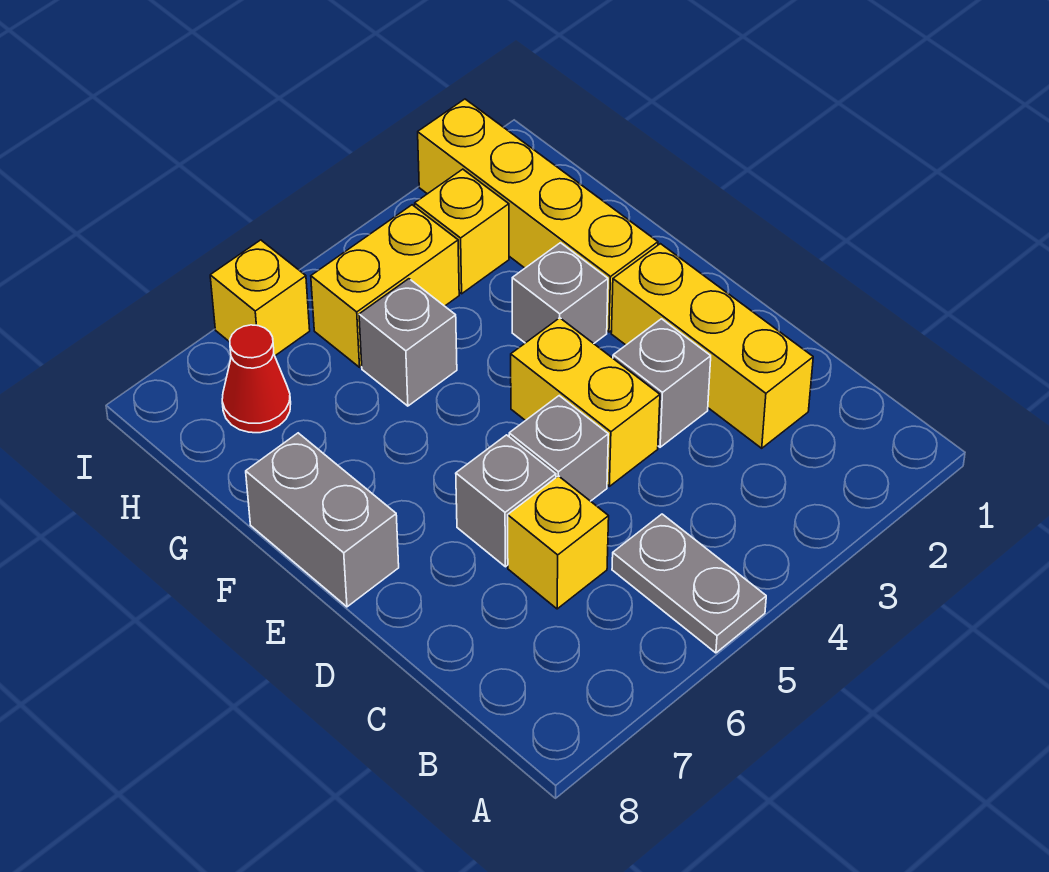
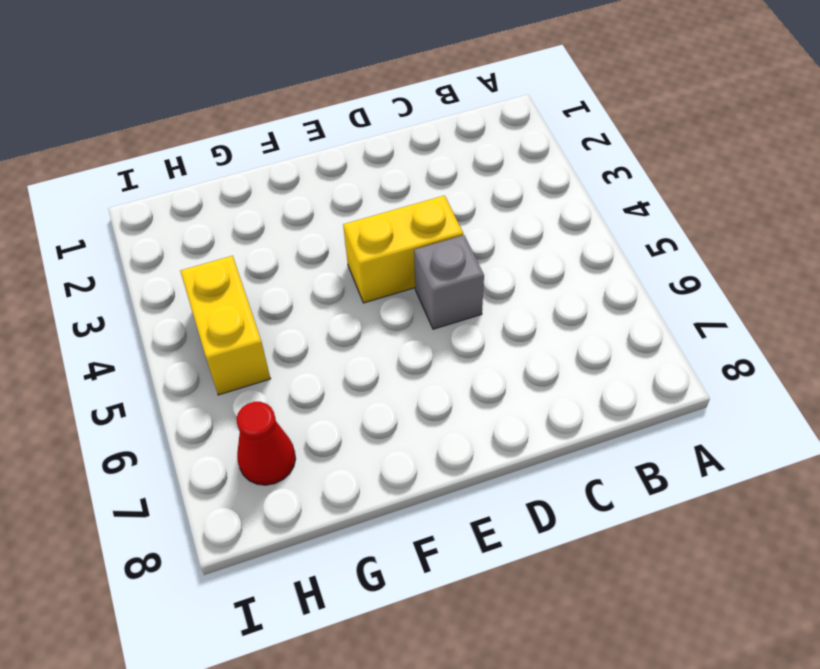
none -> grey plate A5:B5 level 1
none -> yellow brick C2:E2 level 1
none -> yellow brick C6 level 1

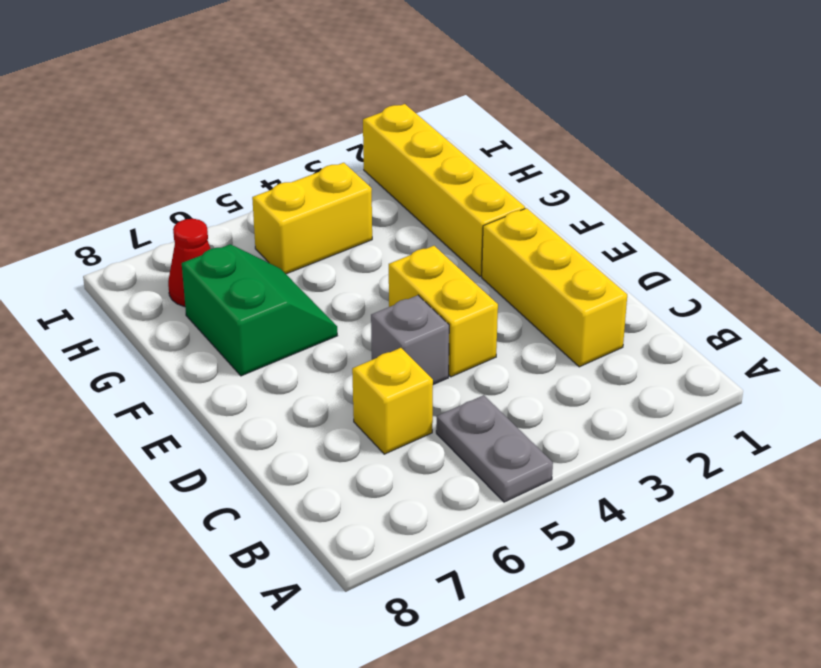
green slope F6:G7 level 1 top 7 -> none
none -> grey brick D3 level 1
none -> grey brick D6 level 1
none -> grey brick E8:F8 level 1

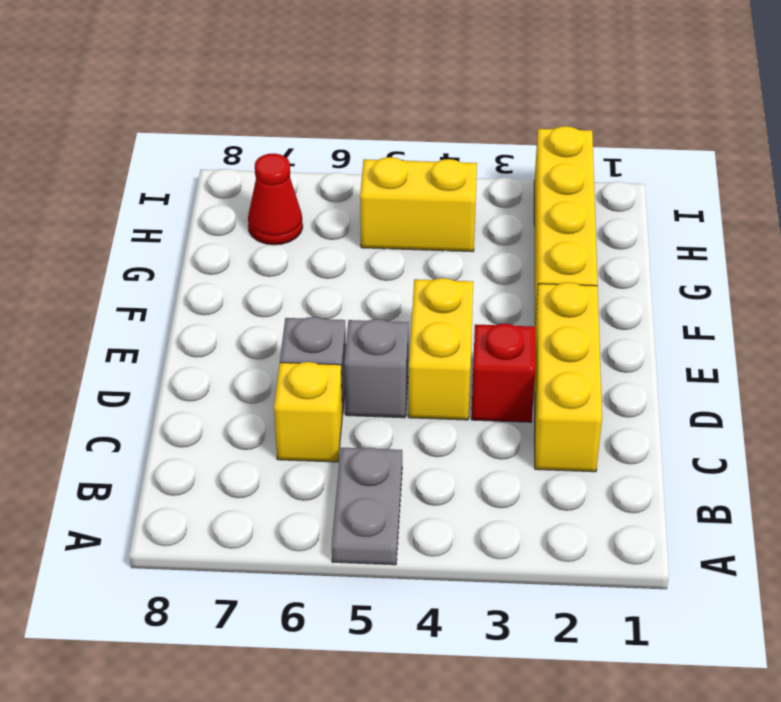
red brick D3 level 1 -> grey brick D3 level 1
none -> grey brick E8:F8 level 1
none -> grey brick F3 level 1
none -> grey brick G5 level 1

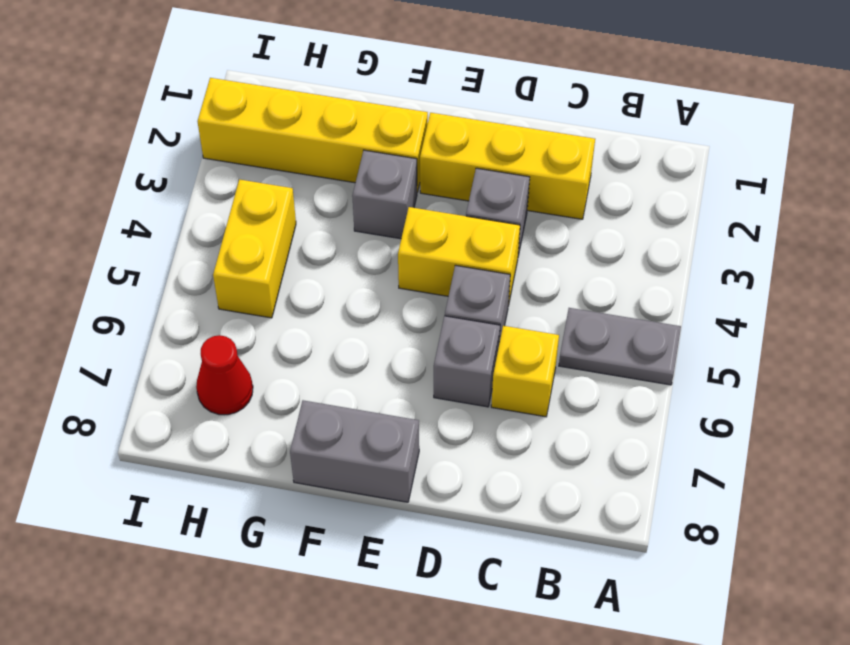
none -> grey brick G5 level 1
none -> yellow brick H3 level 1
none -> yellow brick I6 level 1

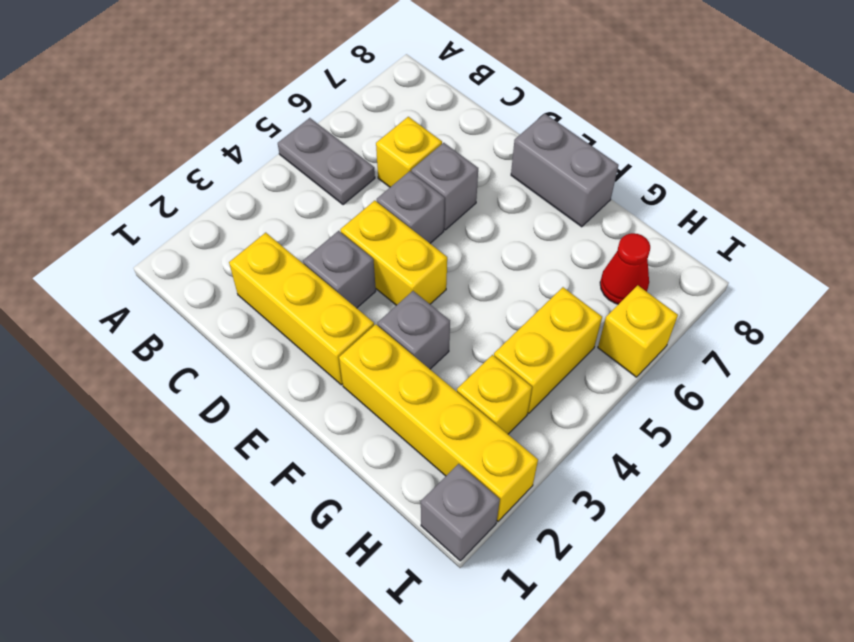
grey brick I1 level 1 -> grey brick G5 level 1

